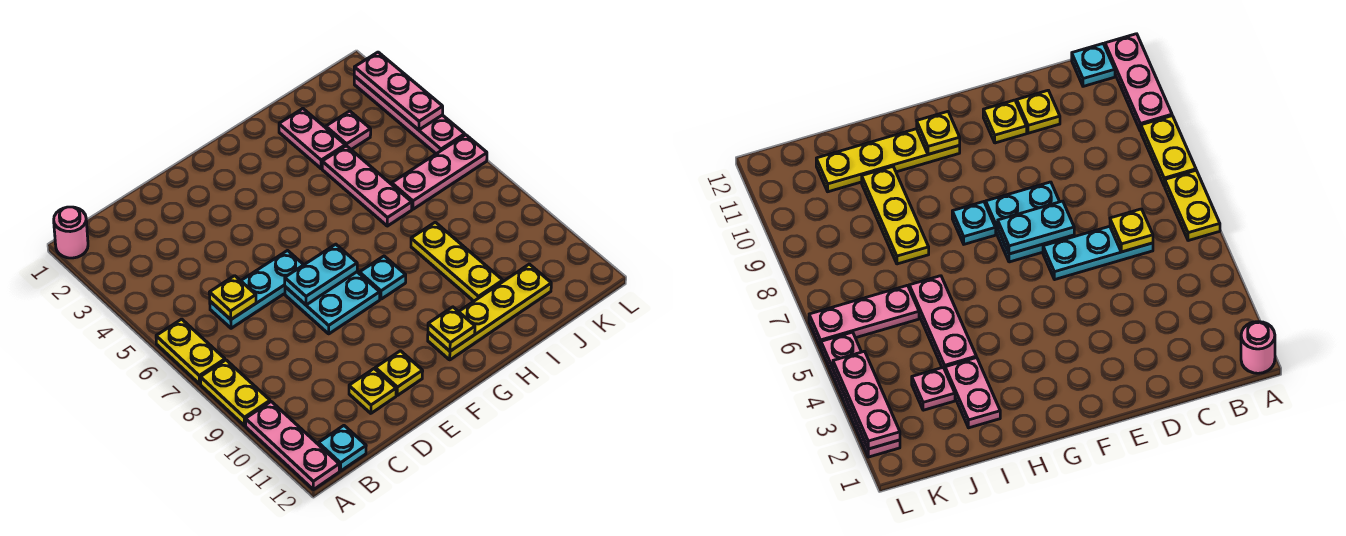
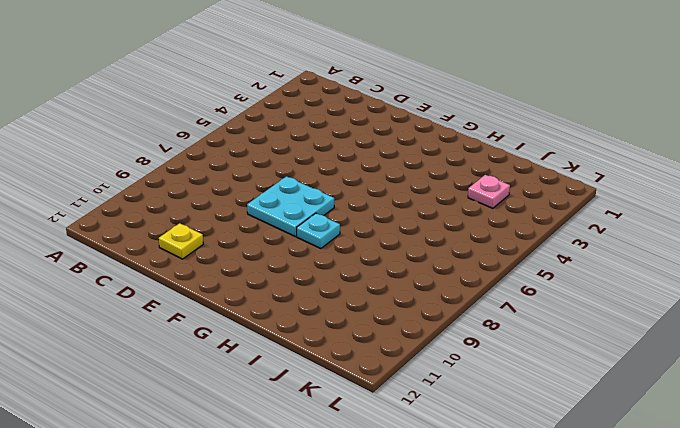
none -> pink round brick A1 level 1
none -> yellow plate A6:A7 level 1
none -> yellow plate A8:A9 level 1

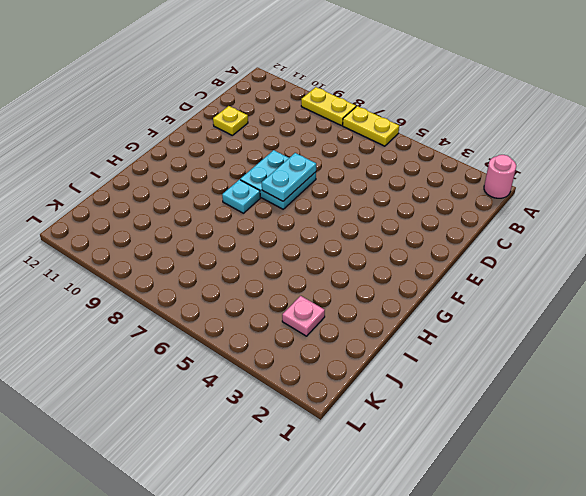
none -> pink plate A10:A12 level 1
none -> cyan plate B12 level 1
none -> cyan plate C6:E6 level 1

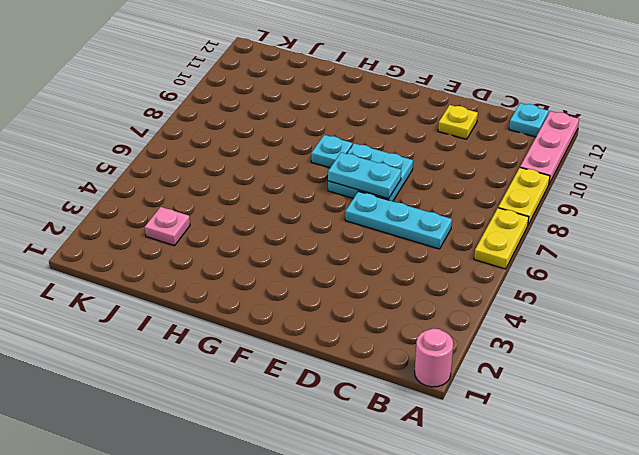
none -> yellow plate E11 level 1
none -> yellow plate G11:J11 level 1
none -> pink plate I2:I3 level 1

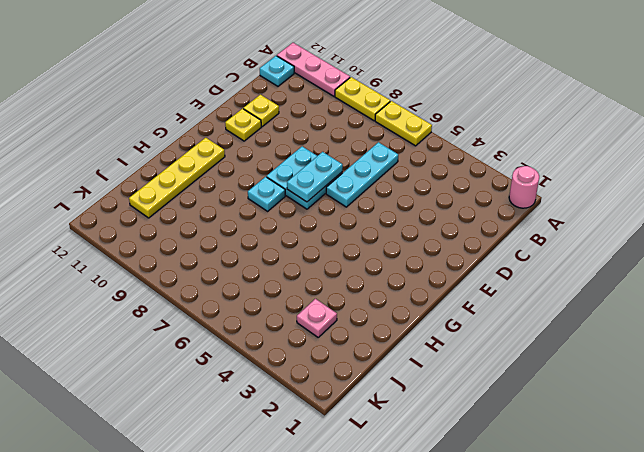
none -> pink plate I2:I3 level 1
none -> pink plate I4:I6 level 1
none -> yellow plate I8:I10 level 1

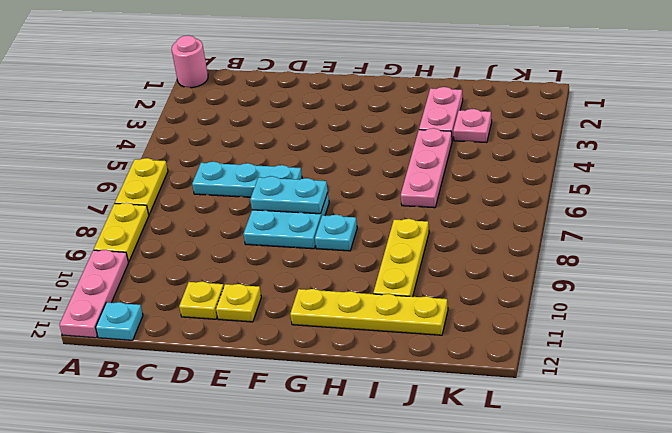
none -> pink plate J6:L6 level 1
none -> pink plate L2:L5 level 1
none -> yellow plate C6 level 2

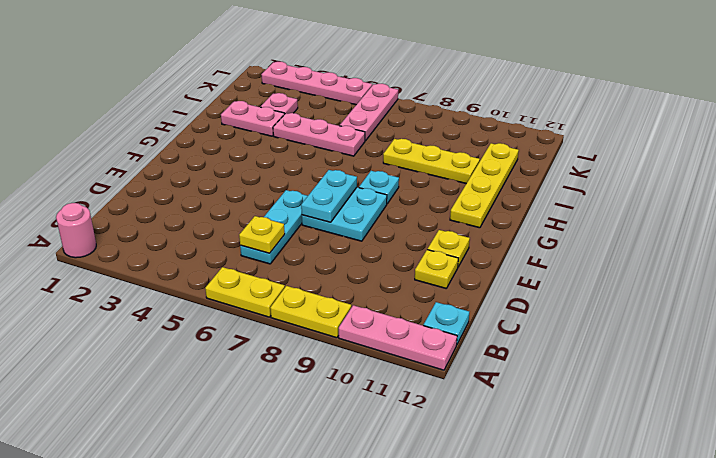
none -> yellow plate G11 level 2
none -> pink plate L2:L4 level 2

